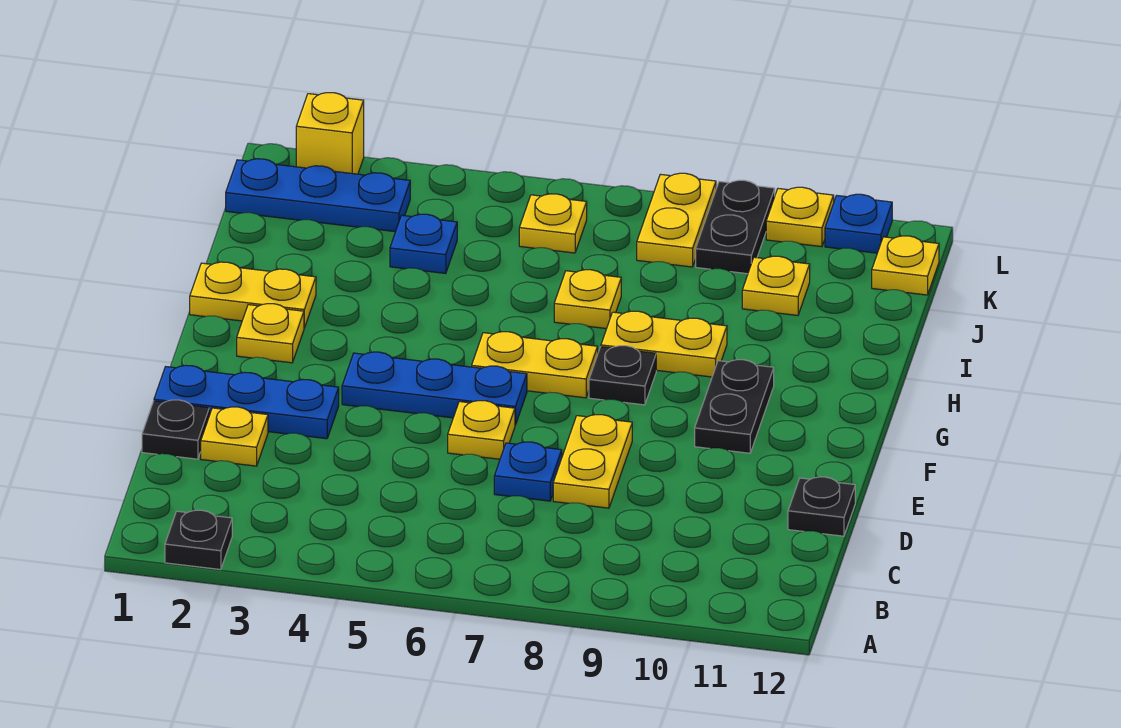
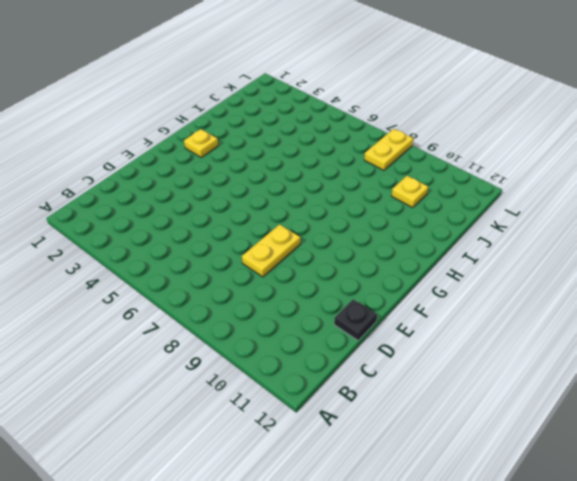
none -> black plate A2 level 1
none -> black plate D1 level 1
none -> yellow plate D2 level 1

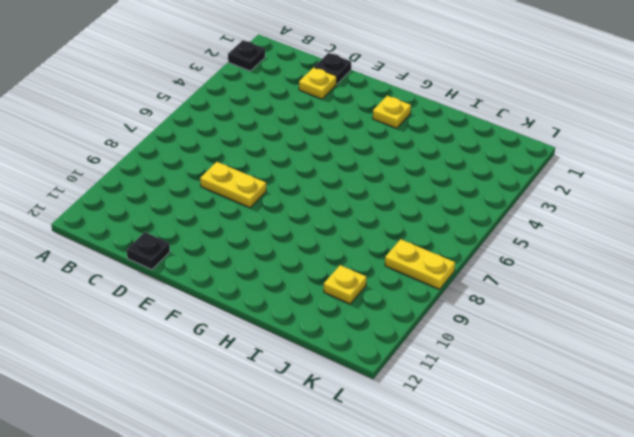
none -> blue plate D7 level 1
none -> blue plate E1:E3 level 1
none -> yellow plate E6 level 1

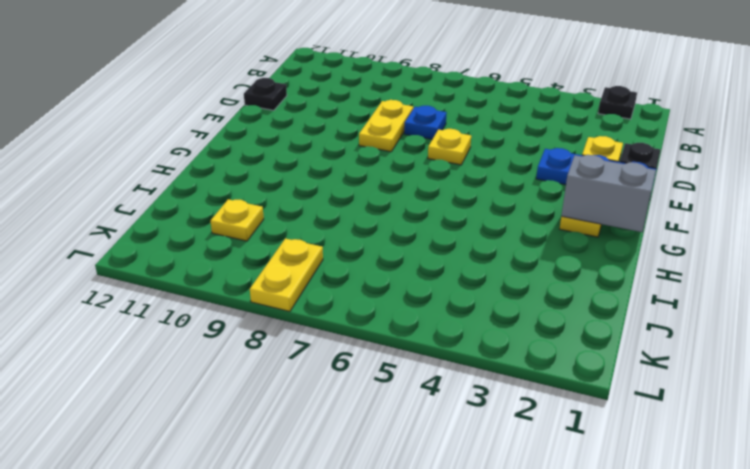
grey brick G1:G2 level 2 -> none
none -> blue plate F4:F6 level 1
none -> black plate F10:G10 level 1
none -> yellow plate G6:G7 level 1

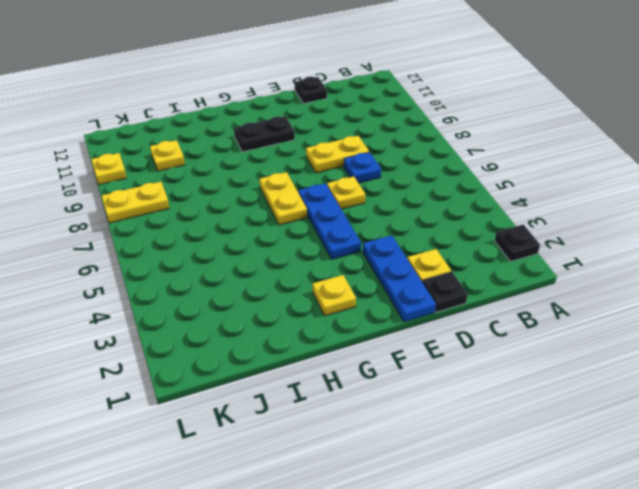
none -> black plate G8 level 1
none -> yellow plate H1:H2 level 1
none -> yellow plate H8:H9 level 1

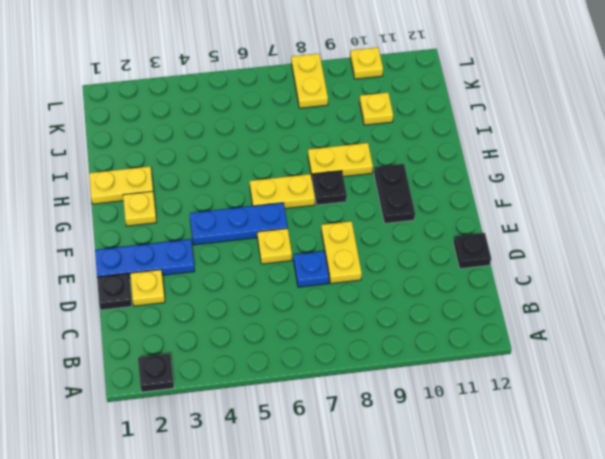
none -> yellow plate I7 level 1
none -> blue plate J4 level 1
none -> blue plate K1:K3 level 1

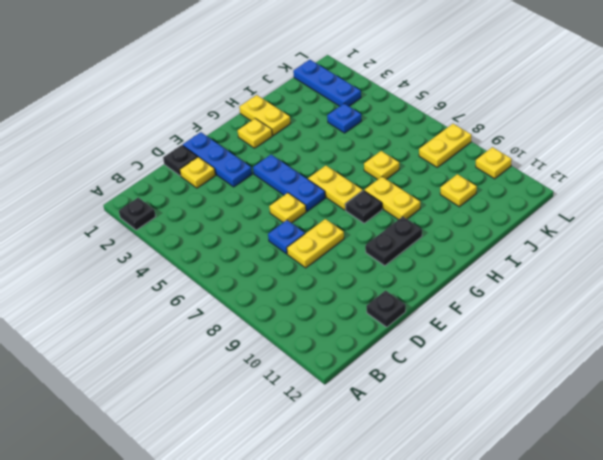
none -> yellow plate K6 level 1
none -> black plate K9:L9 level 1
none -> yellow plate K12 level 1

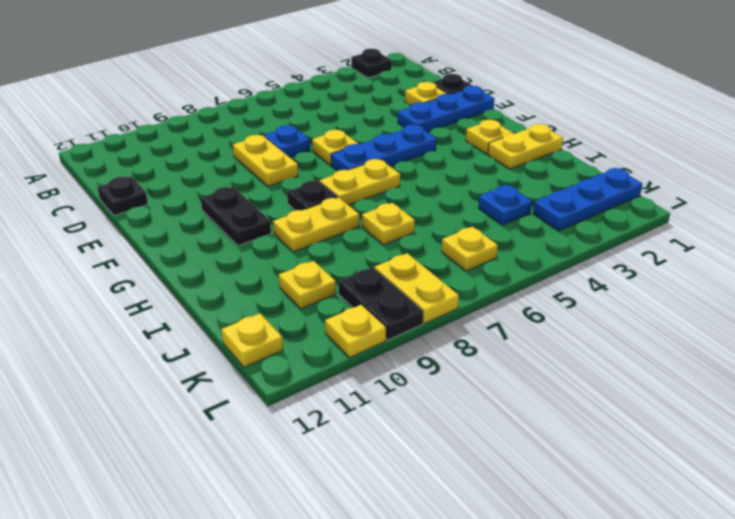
none -> yellow brick L2 level 1
none -> blue plate L11 level 1

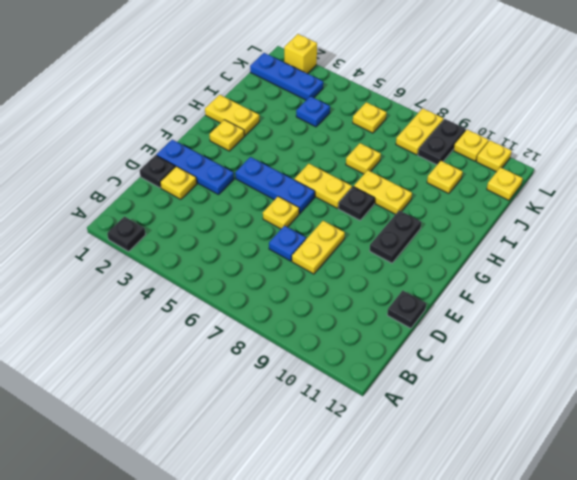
yellow plate L11 level 1 -> blue plate L11 level 1

